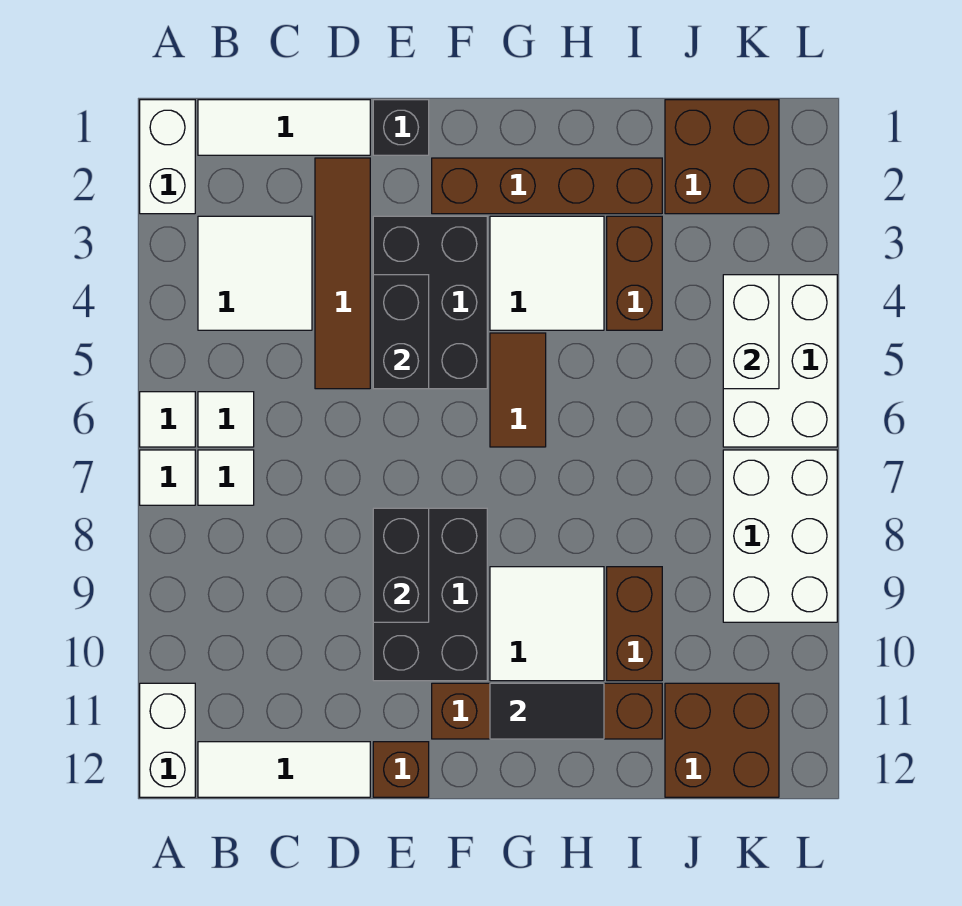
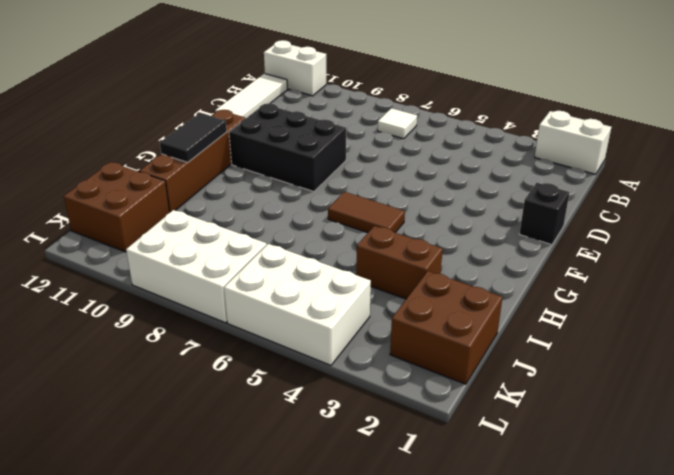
none -> white tile A6 level 1
none -> white tile A7 level 1
none -> white tile B1:D1 level 1

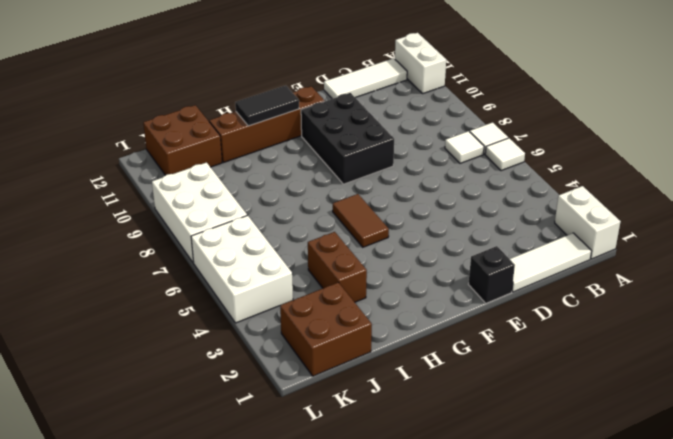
none -> white tile B3:C4 level 1
none -> white tile B6 level 1
none -> brown tile D2:D5 level 1

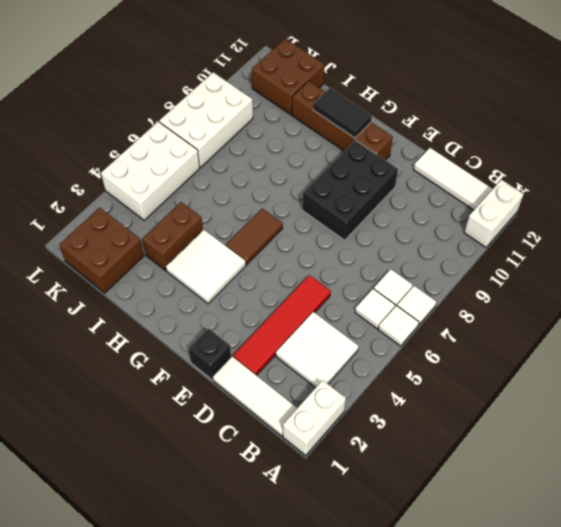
red tile D2:D5 level 1 -> brown tile D2:D5 level 1
none -> black brick E3:F5 level 1
none -> brown brick E12 level 1
none -> brown brick F2:I2 level 1

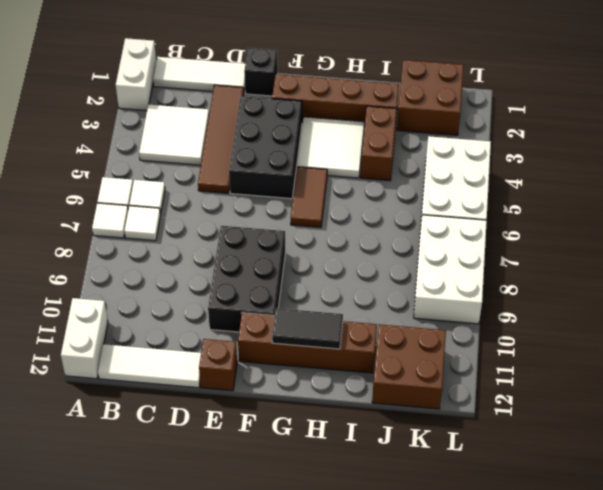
none -> white tile G9:H10 level 1
none -> brown brick I9:I10 level 1
none -> black brick E4:E5 level 2

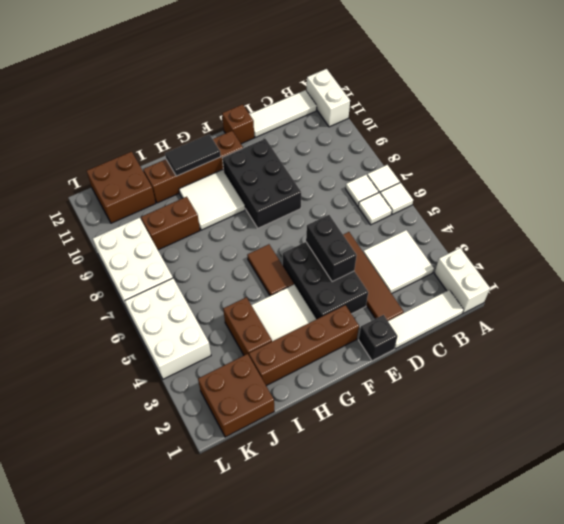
brown brick I9:J9 level 1 -> brown brick I9:I10 level 1
none -> black brick E8:E9 level 2
none -> white brick K4:K5 level 2

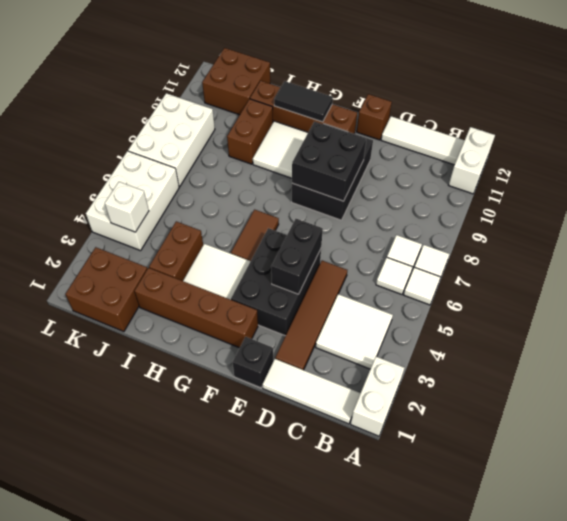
black brick E8:F9 level 2 -> black brick E8:E9 level 2
white brick K4 level 2 -> white brick K4:K5 level 2

